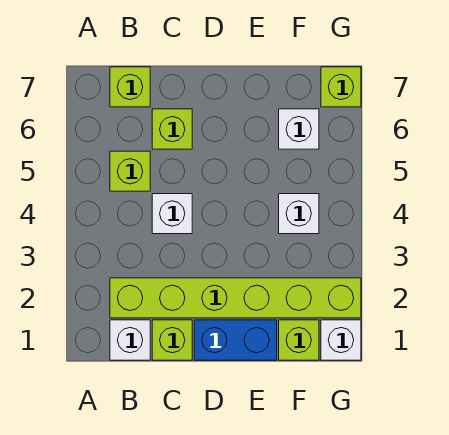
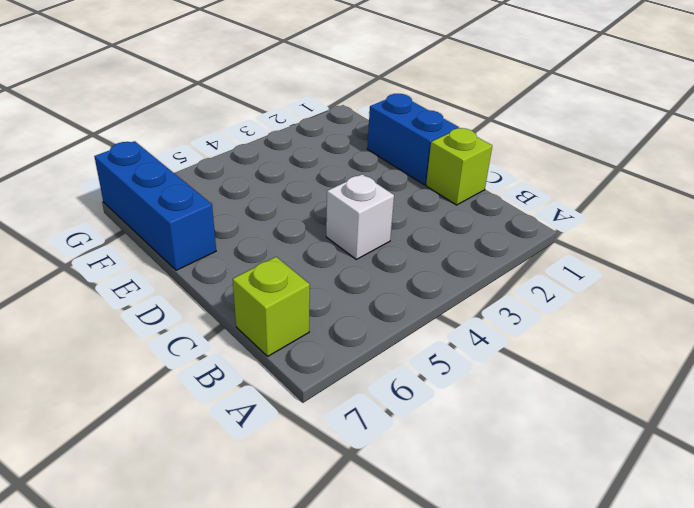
blue brick E7:G7 level 1 -> lime brick G7 level 1
none -> white brick B1 level 1
none -> lime brick B2:G2 level 1
none -> lime brick B5 level 1

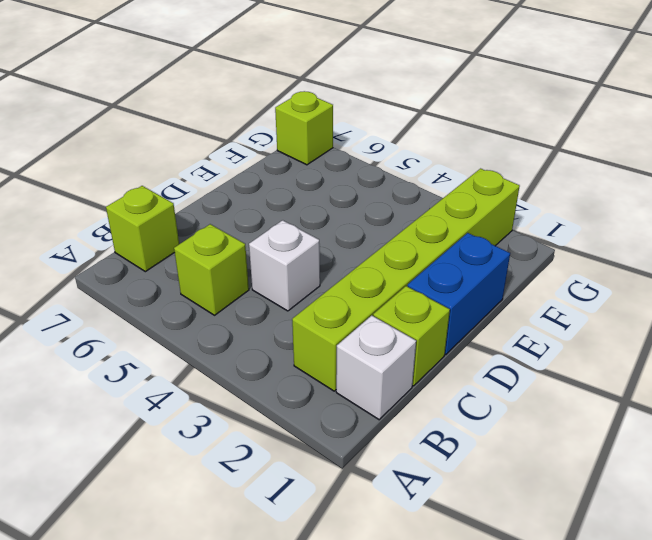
none -> lime brick C6 level 1
none -> lime brick F1 level 1
none -> white brick F4 level 1

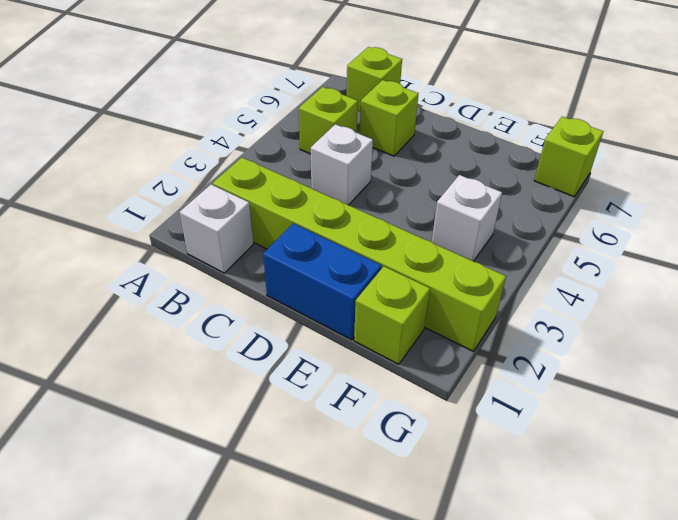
none -> lime brick C1 level 1
none -> white brick F6 level 1
none -> white brick G1 level 1

